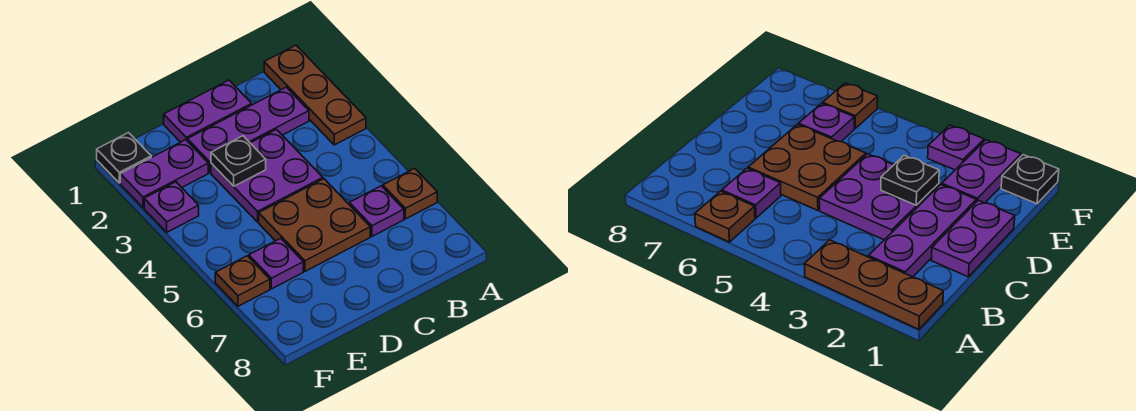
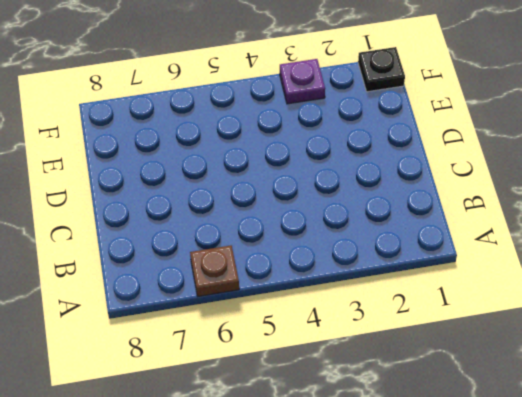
none -> brown plate A1:A3 level 1
none -> purple plate B2:D2 level 1
none -> purple plate B6 level 1

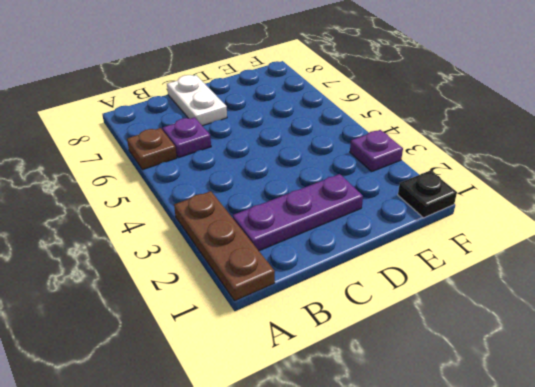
white plate C7:C8 level 1 -> none
none -> purple plate C1:D1 level 1
none -> purple plate C3:D4 level 1
none -> brown plate C5:D6 level 1

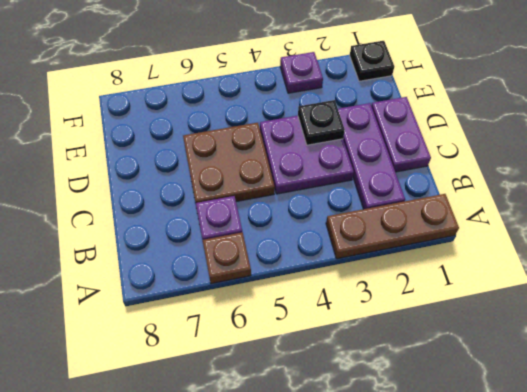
none -> purple plate E2:F2 level 1
none -> purple plate E6 level 1
none -> brown plate F6 level 1

